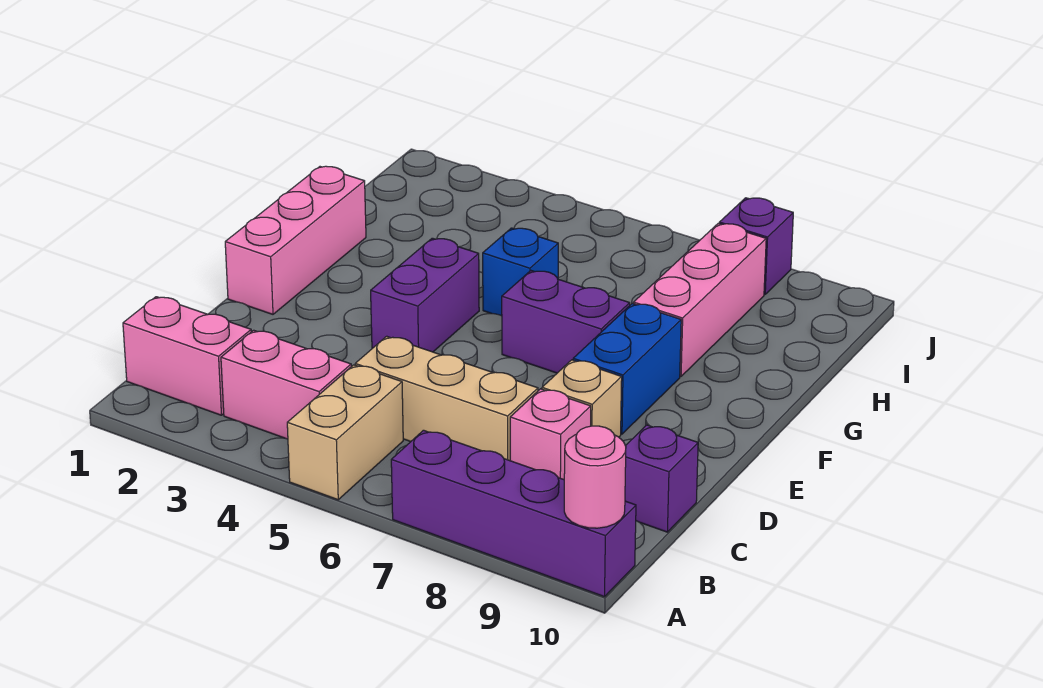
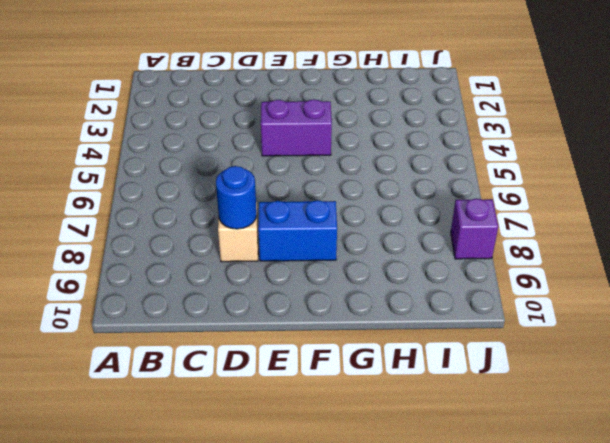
blue round brick D8 level 2 -> none
none -> tan brick A5:B5 level 1
none -> purple brick A7:A10 level 1
none -> pink brick B1:B2 level 1

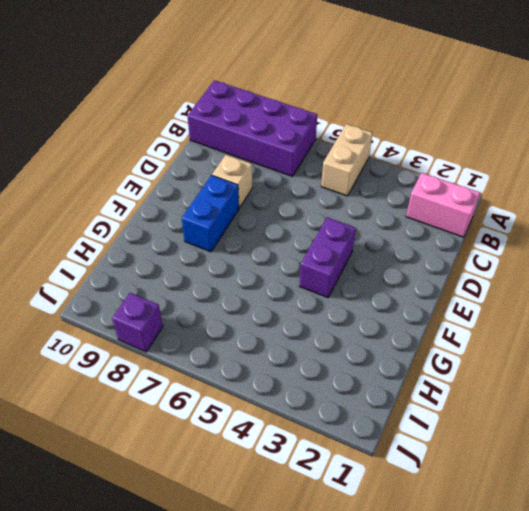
purple brick A7:B10 level 1 -> purple brick A7:A10 level 1
none -> pink brick B3:B4 level 1
none -> tan brick C5:C7 level 1
none -> pink brick C8 level 1

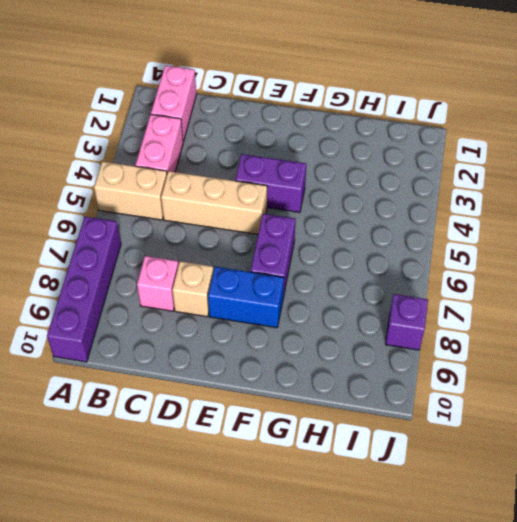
tan brick C5:E5 level 1 -> tan brick C5:C7 level 1
none -> purple brick C10 level 1
none -> pink brick E1:G1 level 1
none -> blue brick G5 level 1

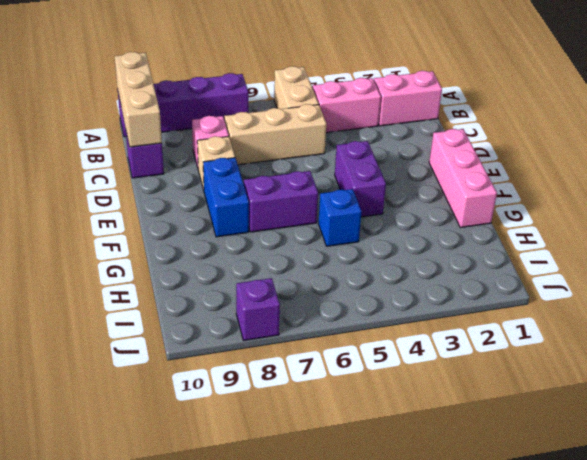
tan brick A10:C10 level 2 -> pink round brick A10 level 2
none -> pink brick G8:I8 level 1

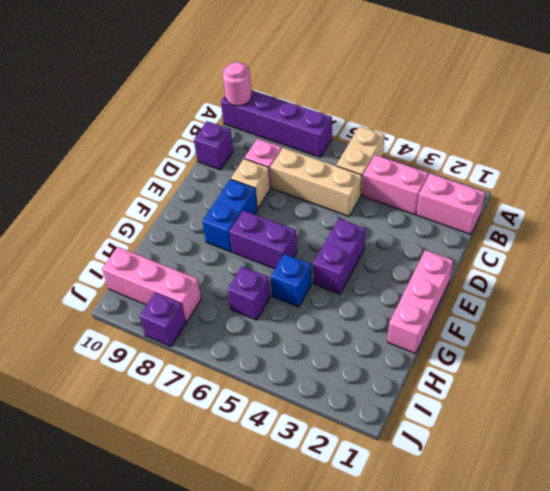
purple brick H6 level 1 -> none
pink brick I8:I10 level 1 -> pink brick G8:I8 level 1

